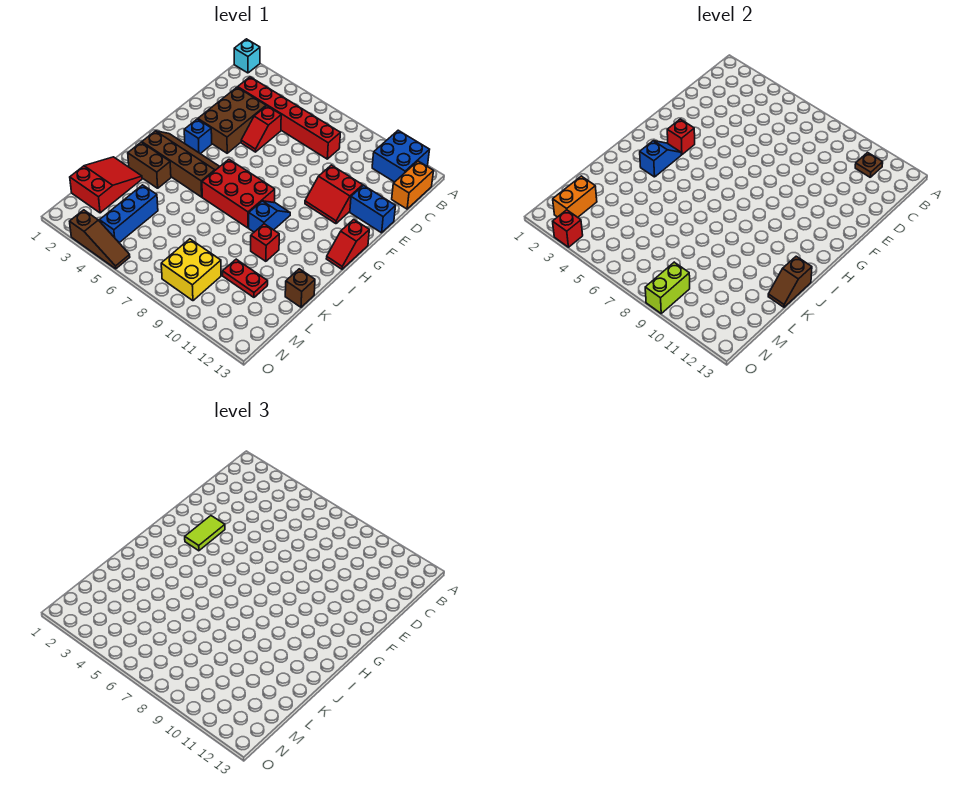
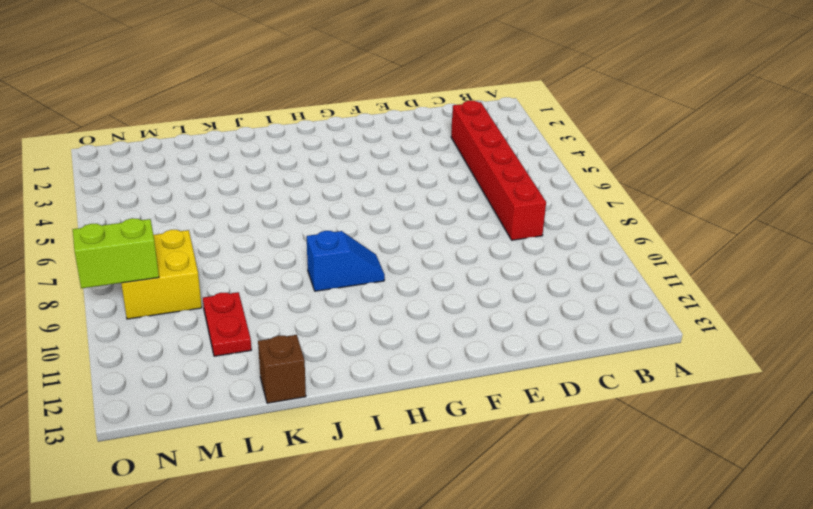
none -> cyan brick A1 level 1
none -> blue brick A11:B12 level 1
none -> orange brick B13:C13 level 1

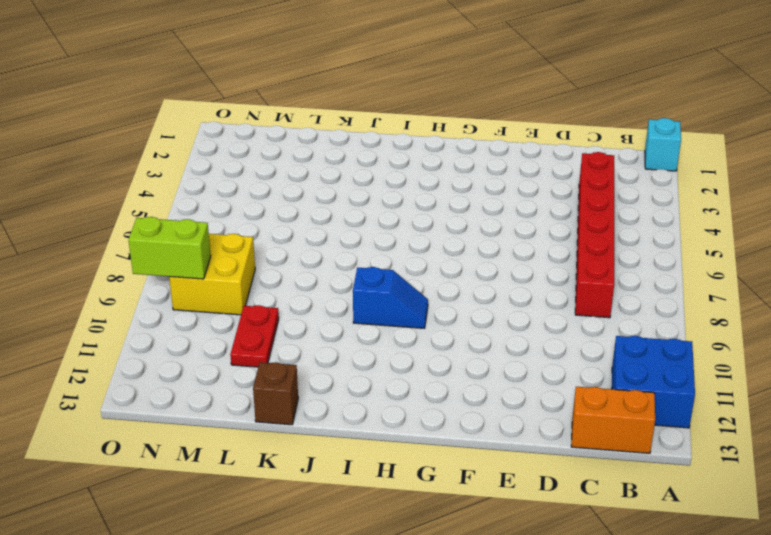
none -> brown brick D3:F4 level 1
none -> red slope D5:E5 level 1 top D
none -> red slope E10:F11 level 1 top E

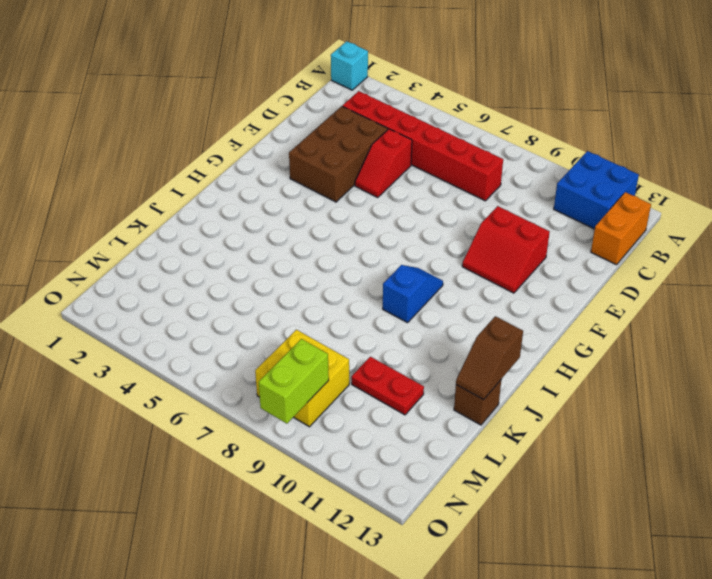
none -> blue brick E12:E13 level 1
none -> blue brick G3 level 1
none -> red slope G13:H13 level 1 top G

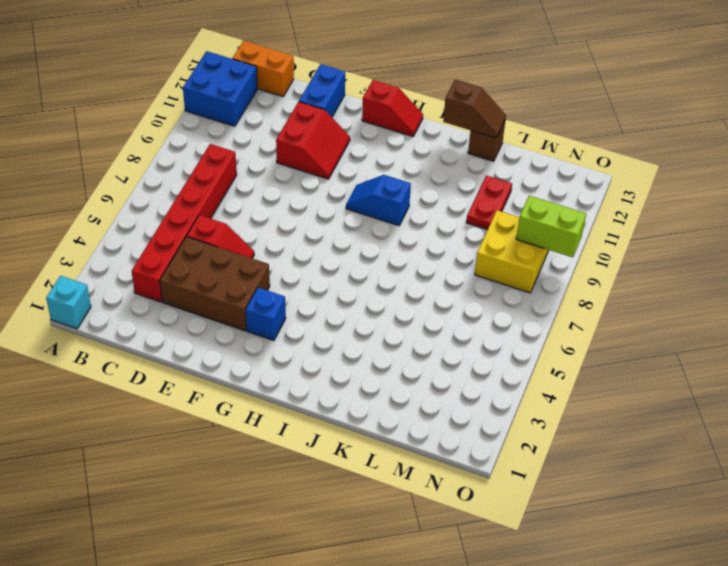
none -> brown slope H2:I5 level 1 top I
none -> red brick H6:I8 level 1
none -> brown brick J2:J3 level 1

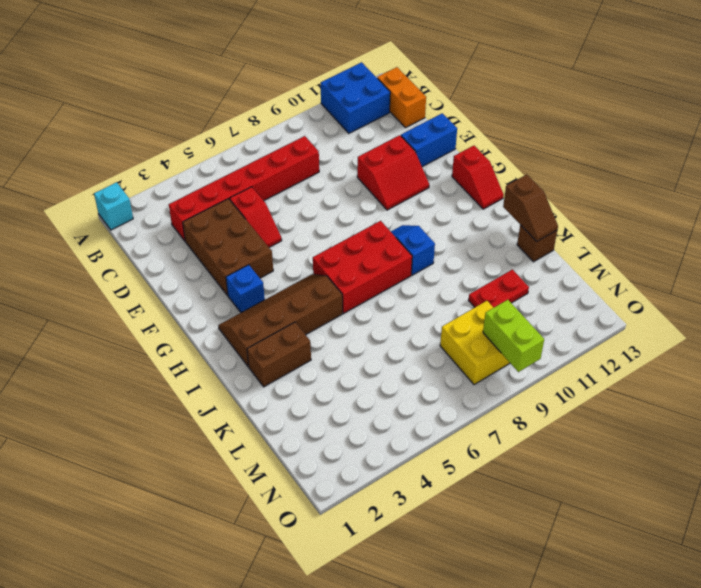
none -> red brick J10 level 1
none -> red slope K1:M2 level 1 top M
none -> blue brick L4:N4 level 1

